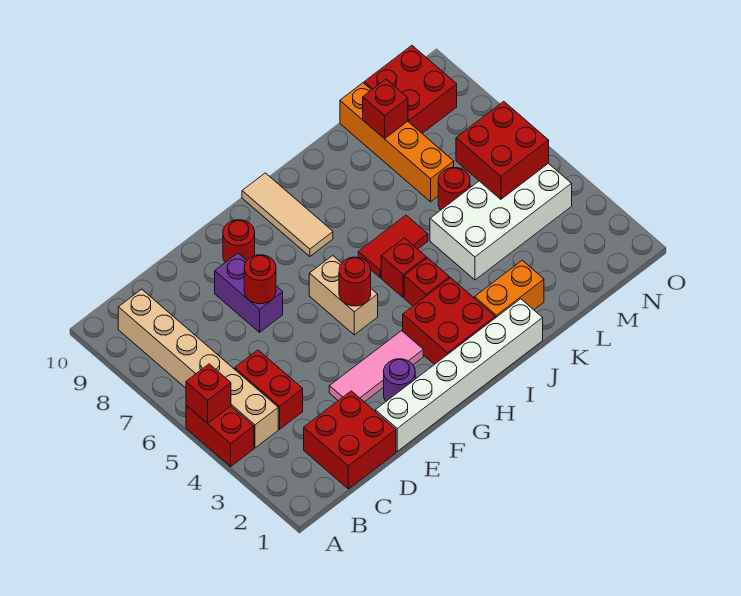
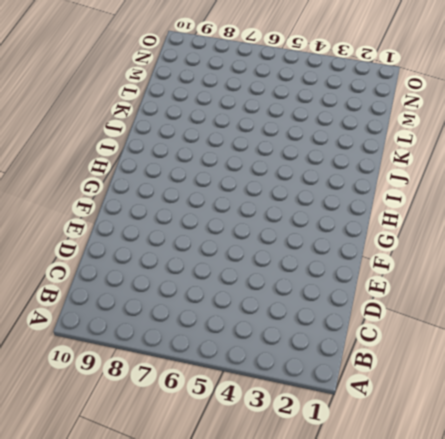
none -> red brick A4:A5 level 1
none -> tan brick B4:B9 level 1
none -> red brick C1:D2 level 1

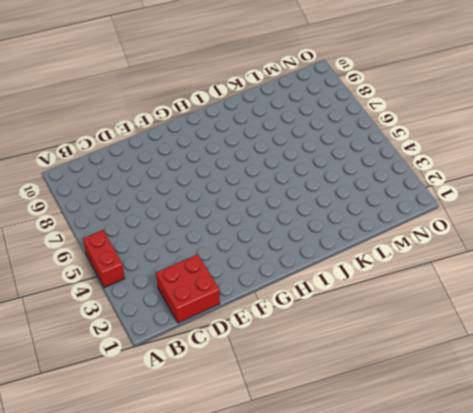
none -> tan brick B4:B9 level 1
none -> red brick C4:C5 level 1
none -> white brick E1:J1 level 1

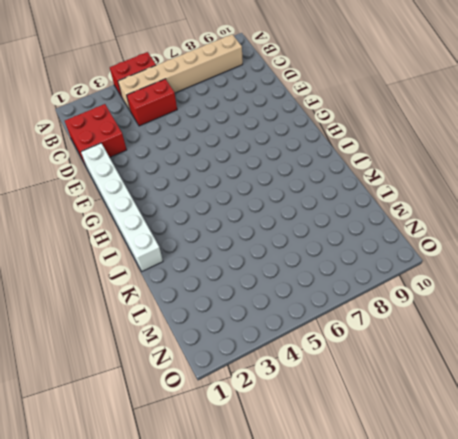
none -> pink tile E3:G3 level 1
none -> purple brick E7:E8 level 1
none -> purple round brick F2 level 1

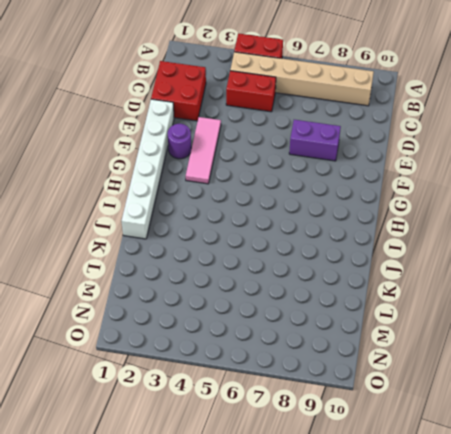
none -> red round brick F9 level 1
none -> tan brick G5:G6 level 1
none -> red brick H2:I3 level 1

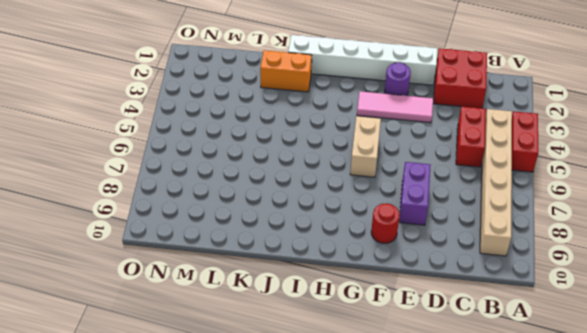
none -> red brick H2:I3 level 1
none -> tan tile H8:H10 level 1
none -> red brick I4 level 1

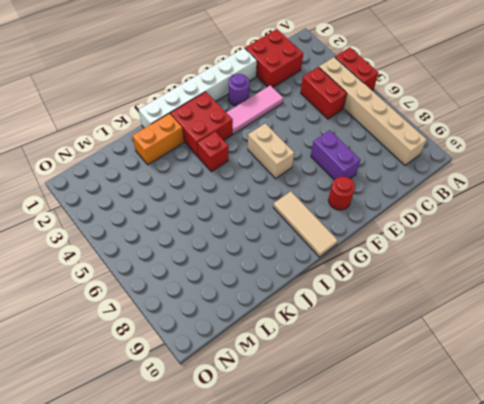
none -> red brick I5 level 1
none -> red tile I6:J6 level 1
none -> white brick K4:N5 level 1

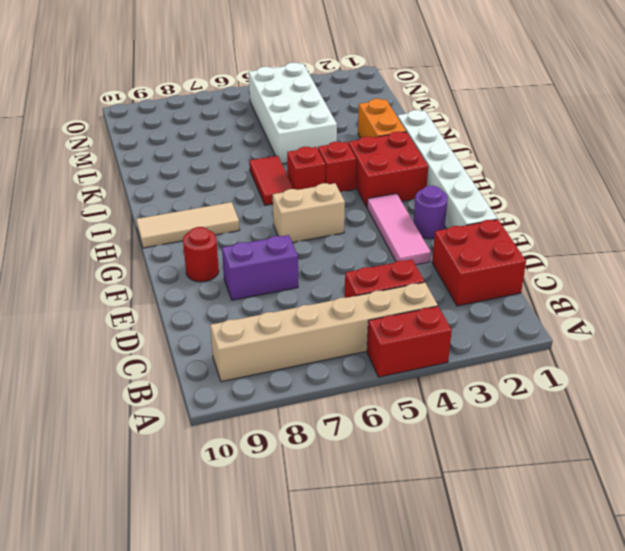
none -> red round brick L6 level 1
none -> orange brick L7:L10 level 1
none -> red brick M9:N10 level 1

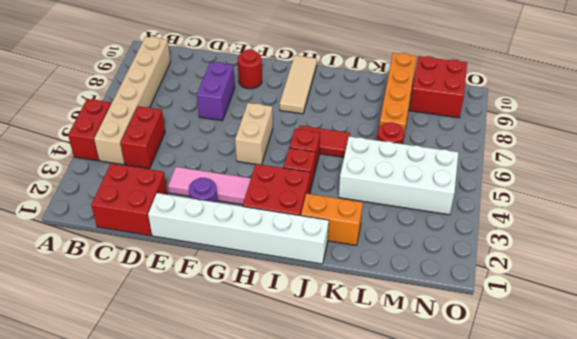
none -> red brick A5 level 2
none -> red round brick E7 level 2
none -> red round brick G5 level 2

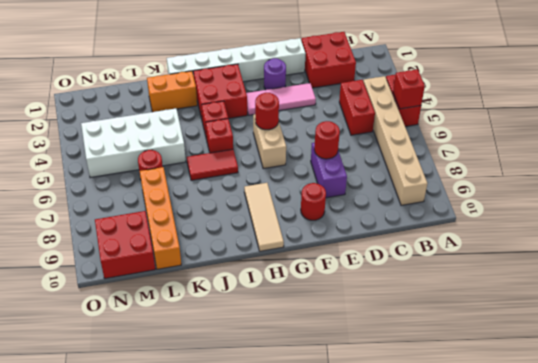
none -> red brick L9 level 2
none -> red brick M5:N6 level 2

